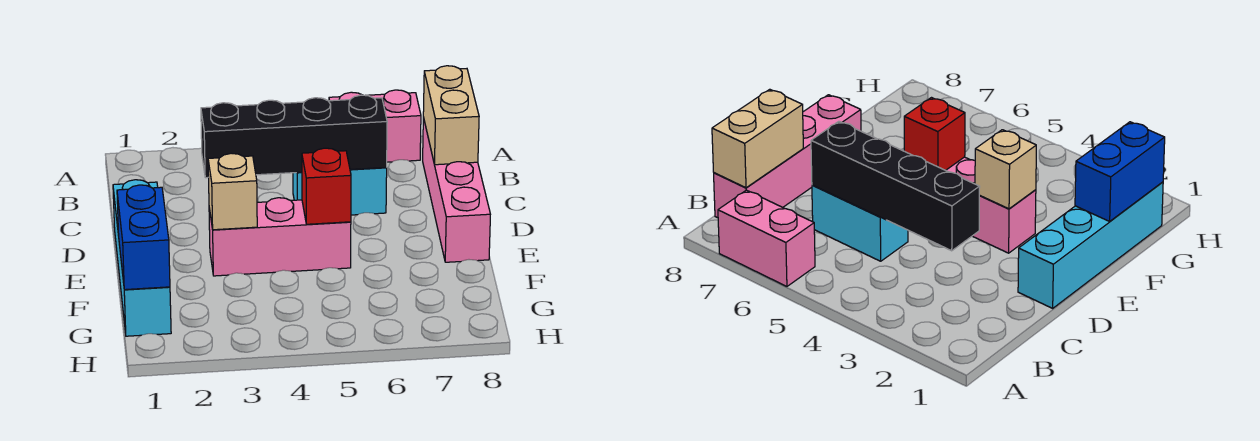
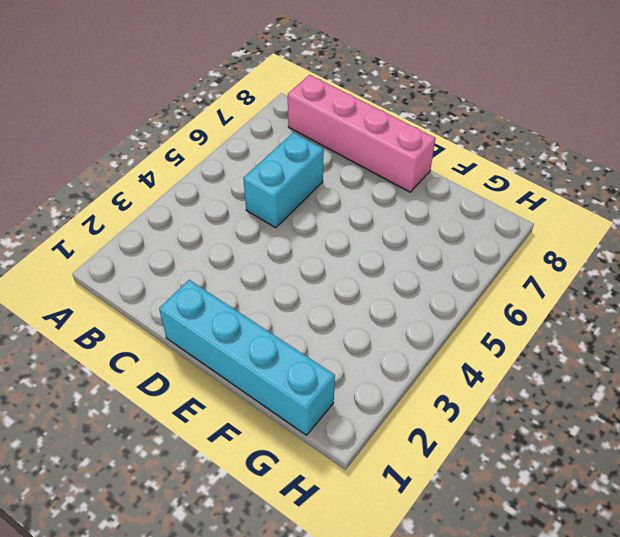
none -> pink brick A6:A7 level 1
none -> pink brick E3:E5 level 1

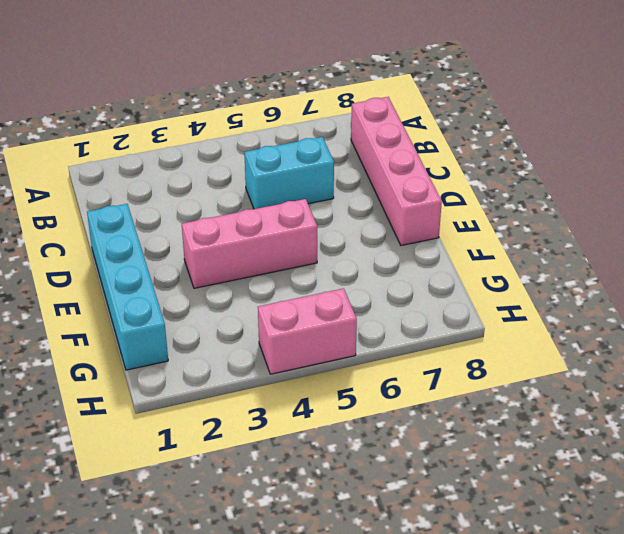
pink brick H4:H5 level 1 -> pink brick A6:A7 level 1
none -> tan brick B8:C8 level 2
none -> black brick C3:C6 level 2

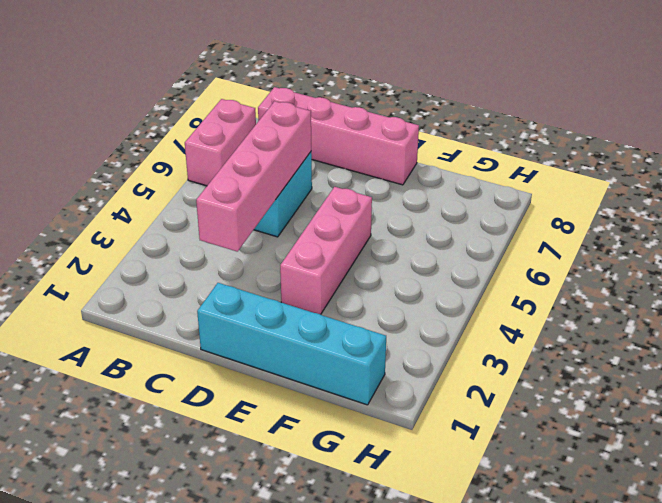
pink brick C3:C6 level 2 -> black brick C3:C6 level 2
none -> tan brick B8:C8 level 2
none -> tan brick E3 level 2

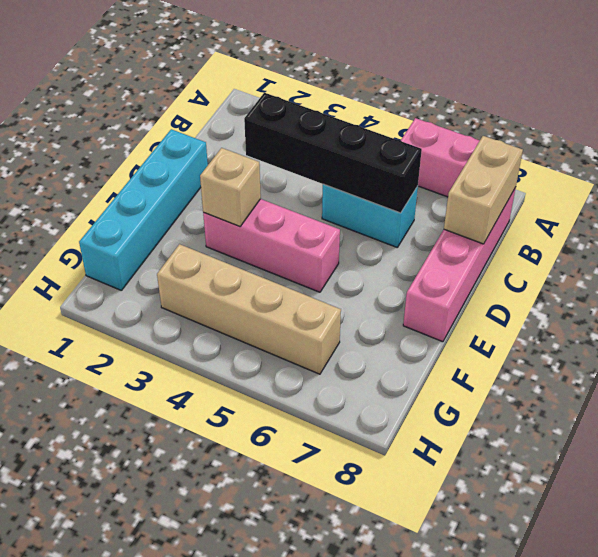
tan brick G3:G6 level 1 -> none
none -> red brick E5 level 2
none -> blue brick F1:G1 level 2

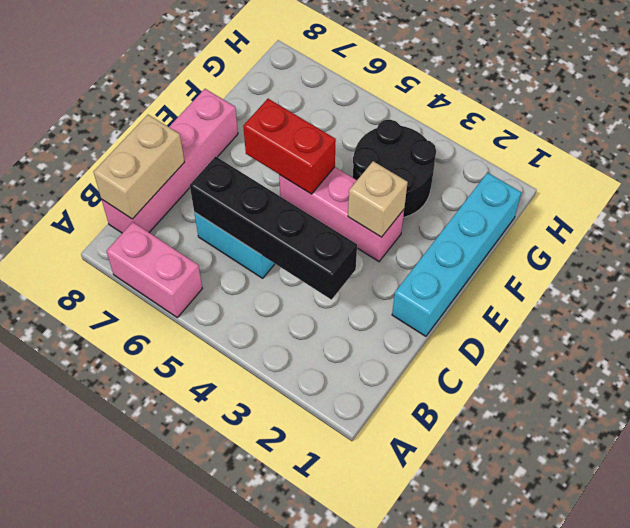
red brick E5:E6 level 2 -> red brick E5 level 2
black round brick F3:G4 level 1 -> none
none -> blue brick F1:G1 level 2

